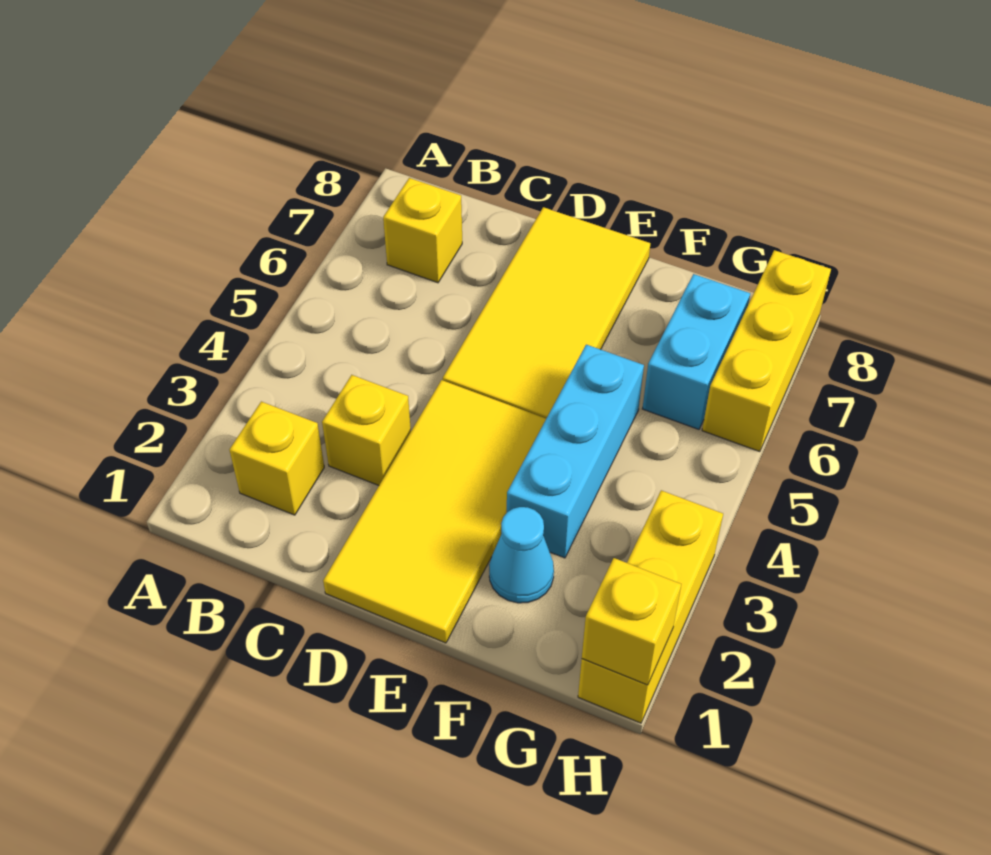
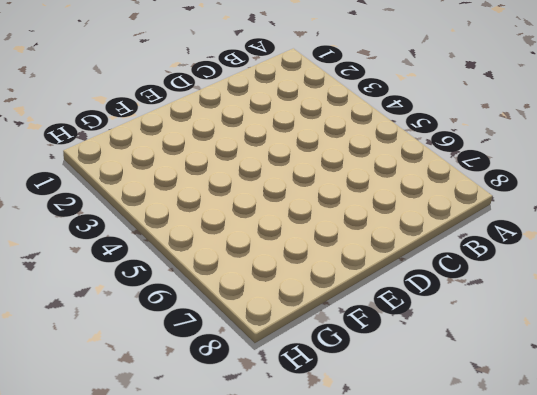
none -> yellow brick B2 level 1
none -> yellow brick B7 level 1

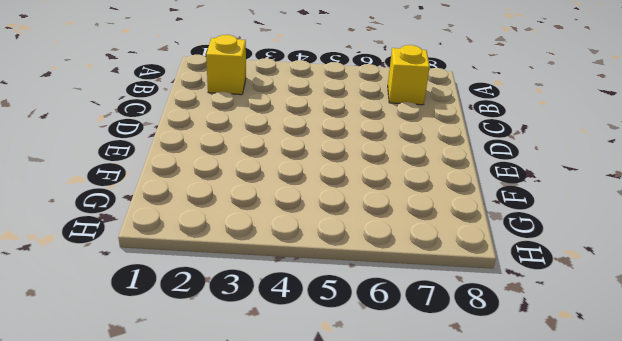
none -> yellow brick C3 level 1
none -> yellow tile D1:E4 level 1

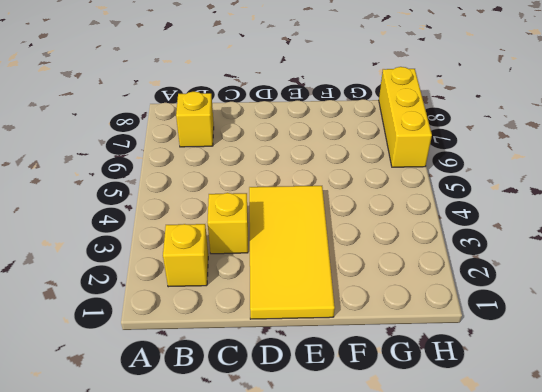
none -> yellow tile D5:E8 level 1
none -> cyan cone F2 level 1

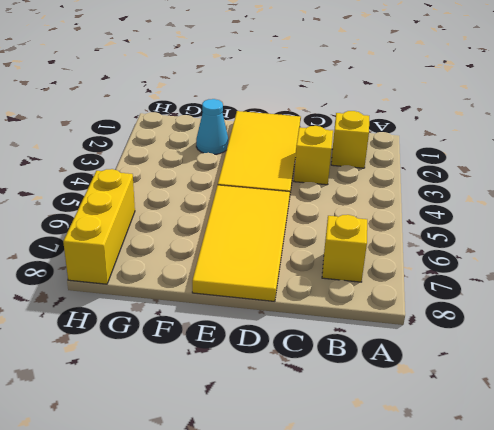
none -> cyan brick F3:F5 level 1
none -> cyan brick G6:G7 level 1

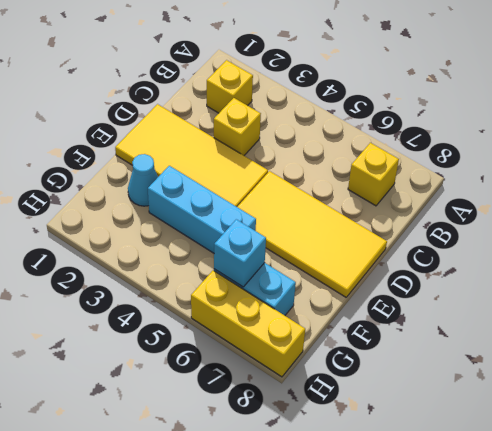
cyan brick G6 level 2 -> none
none -> yellow brick H1:H3 level 1
none -> yellow brick H1 level 2

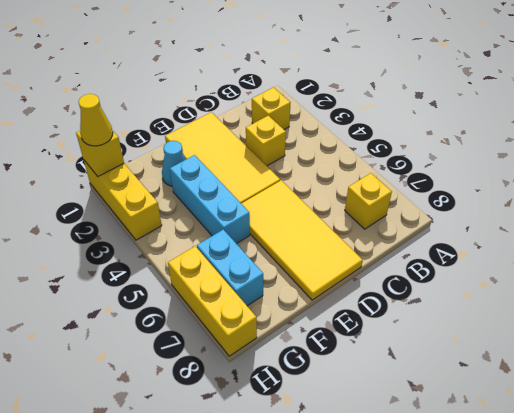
yellow cone H1 level 3 -> none

